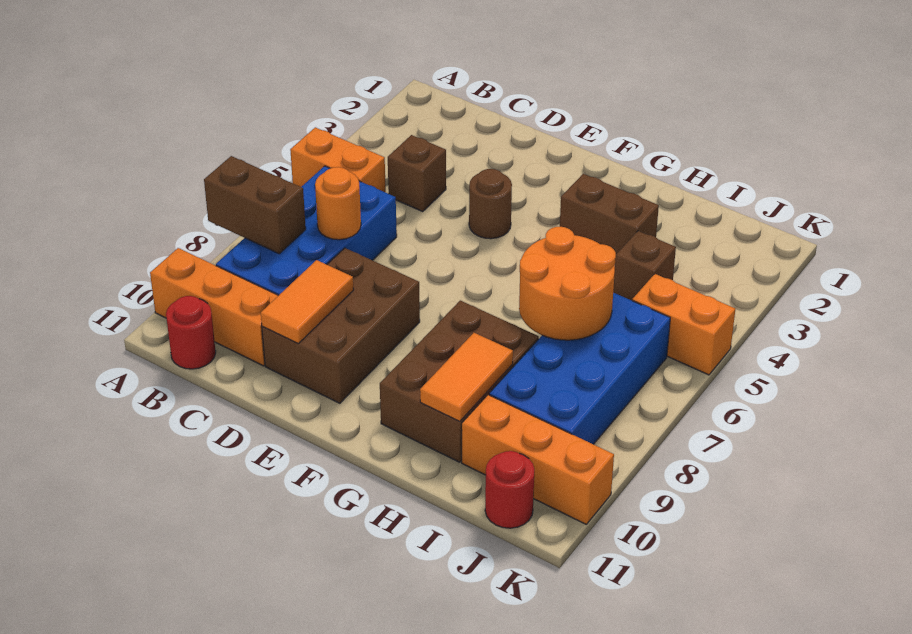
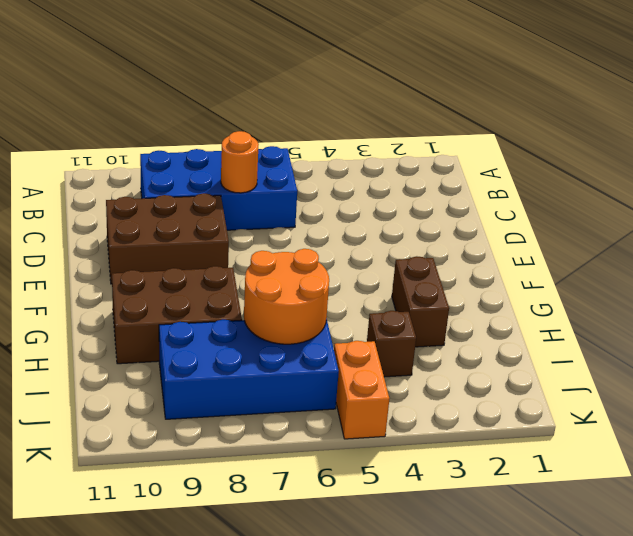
none -> orange brick A5:B5 level 1
none -> orange brick A10:C10 level 1
none -> red round brick B11 level 1

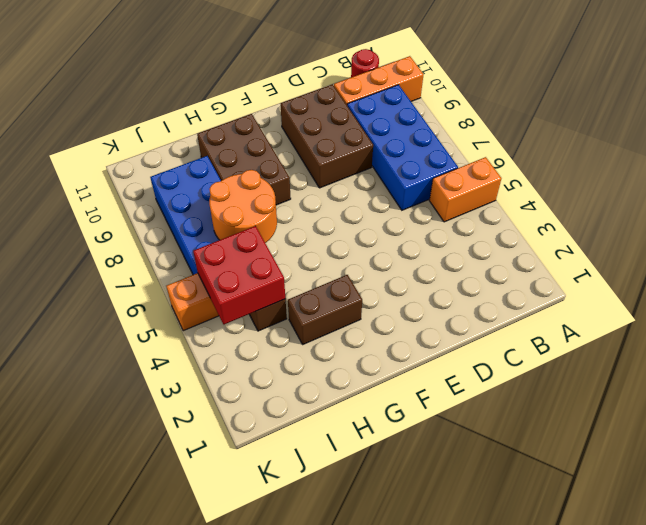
red brick I4:J5 level 2 -> none
none -> brown brick C4 level 1
none -> brown round brick E4 level 1
none -> orange brick I10:K10 level 1

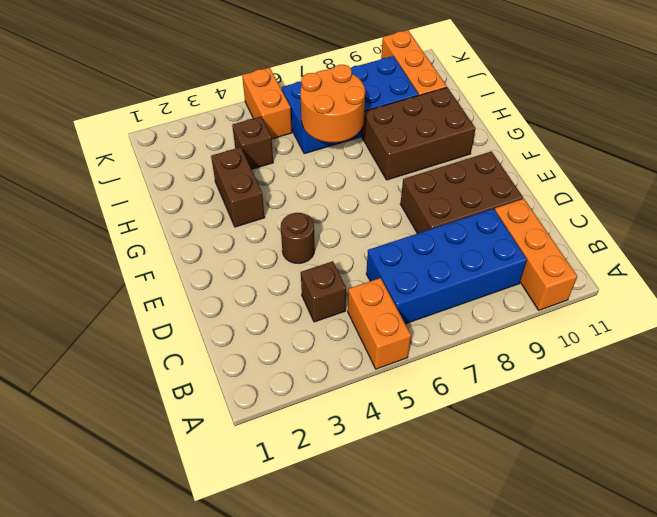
none -> red round brick B11 level 1
none -> red round brick J11 level 1
none -> brown brick A8:B8 level 2

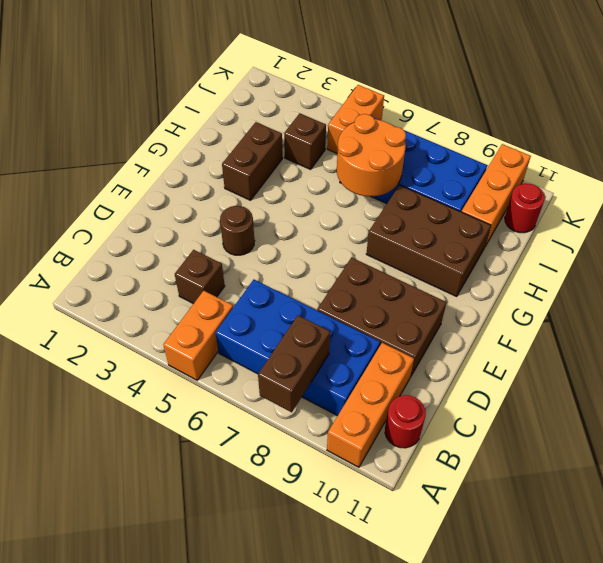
none -> orange round brick C7 level 2
none -> orange tile D9:D10 level 2
none -> orange tile H9:H10 level 2

